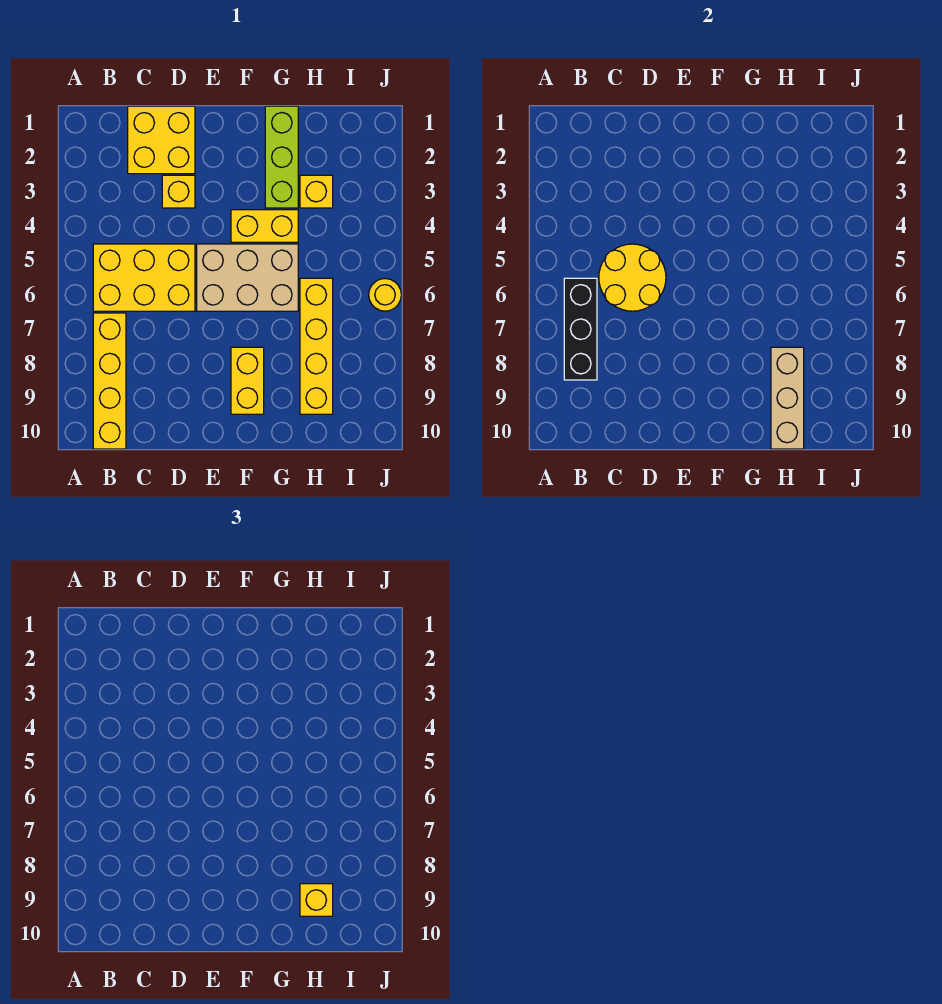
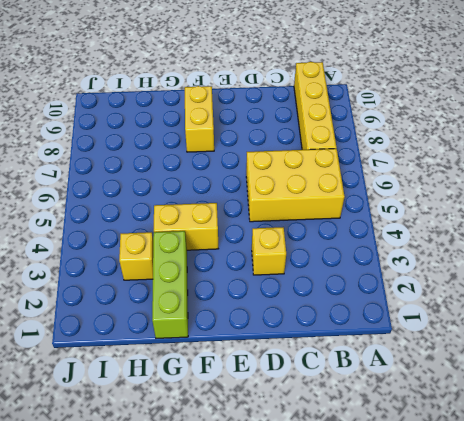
none -> yellow brick C1:D2 level 1
none -> tan brick E5:G6 level 1
none -> yellow brick H6:H9 level 1

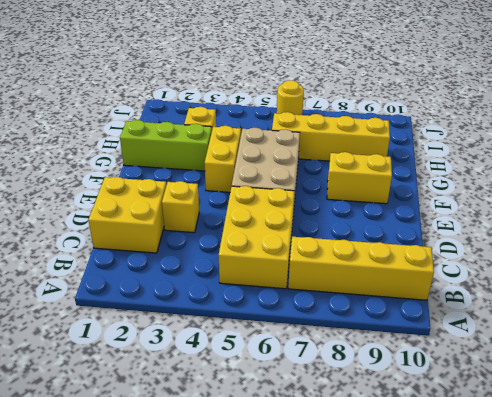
none -> black brick B6:B8 level 2
none -> yellow round brick C5:D6 level 2
none -> tan brick H8:H10 level 2

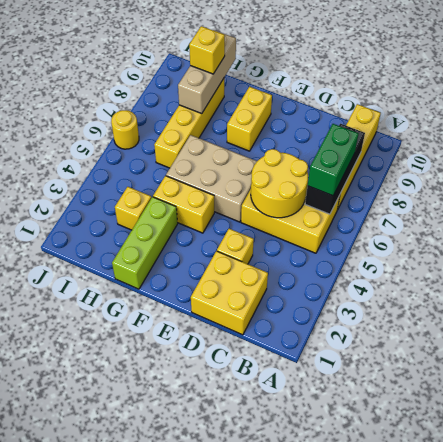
green brick B6:B7 level 3 -> none

